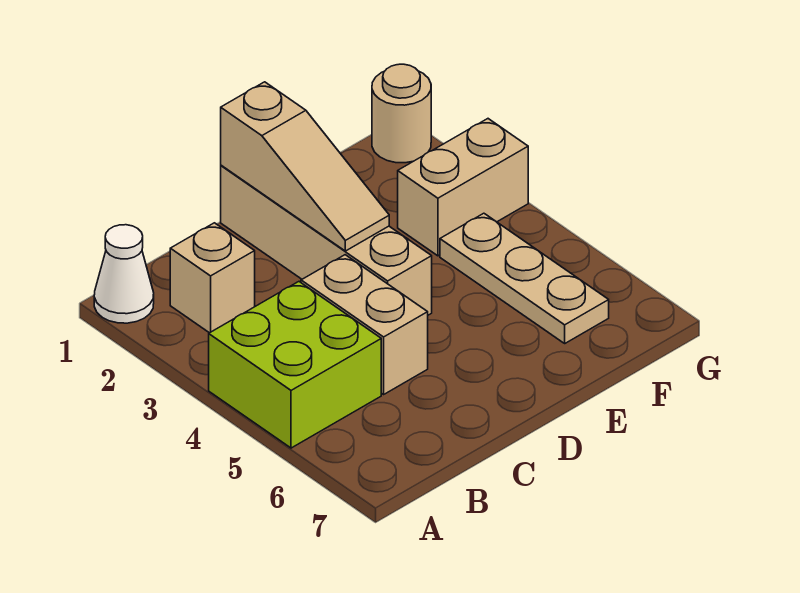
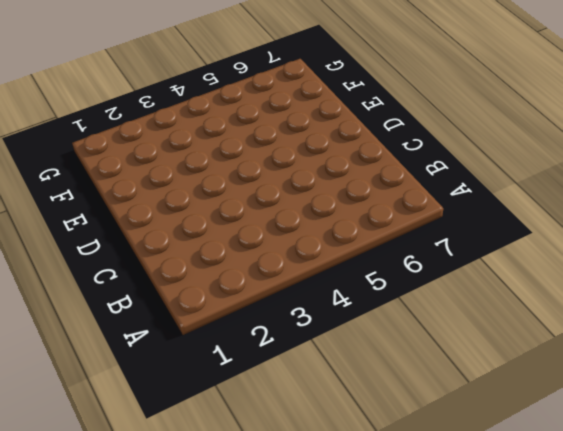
none -> white cone A1 level 1
none -> lime brick A4:B5 level 1

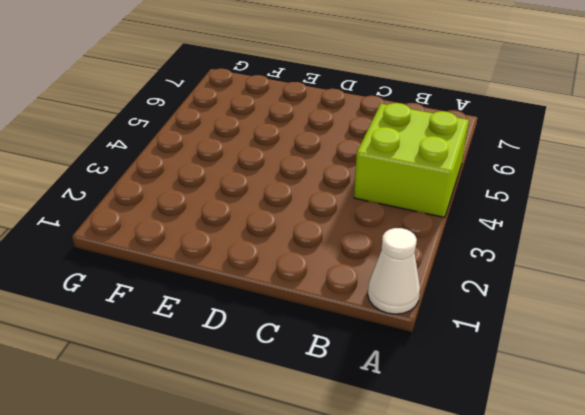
none -> tan brick B2 level 1
none -> tan brick C4:C5 level 1

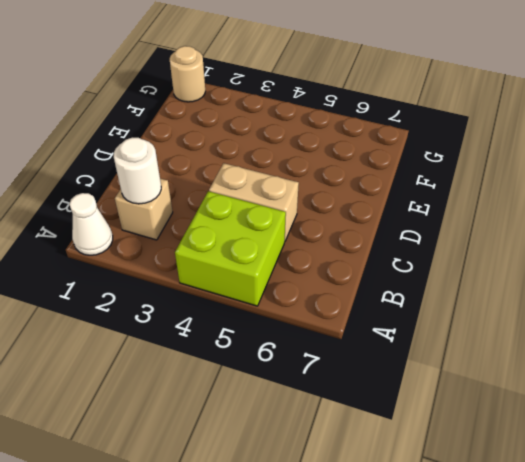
white round brick B2 level 2 -> none
none -> tan brick D1:D4 level 1
none -> tan brick F3:G3 level 1

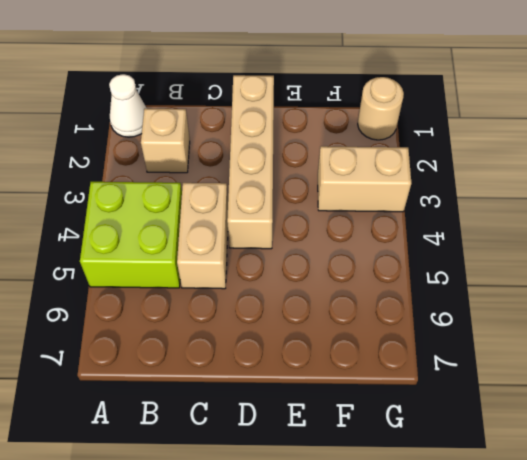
none -> tan plate F4:F6 level 1
none -> tan slope D1:D3 level 2 top 1

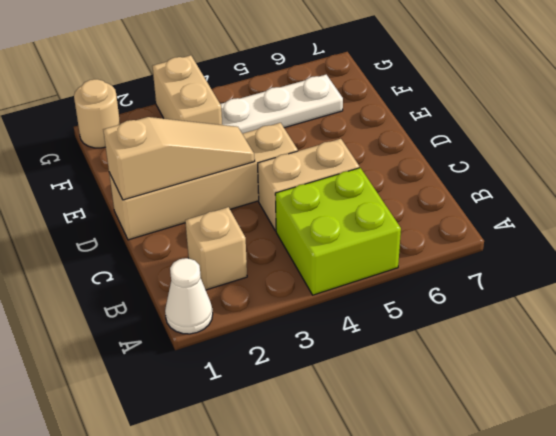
white plate F4:F6 level 1 -> tan plate F4:F6 level 1

